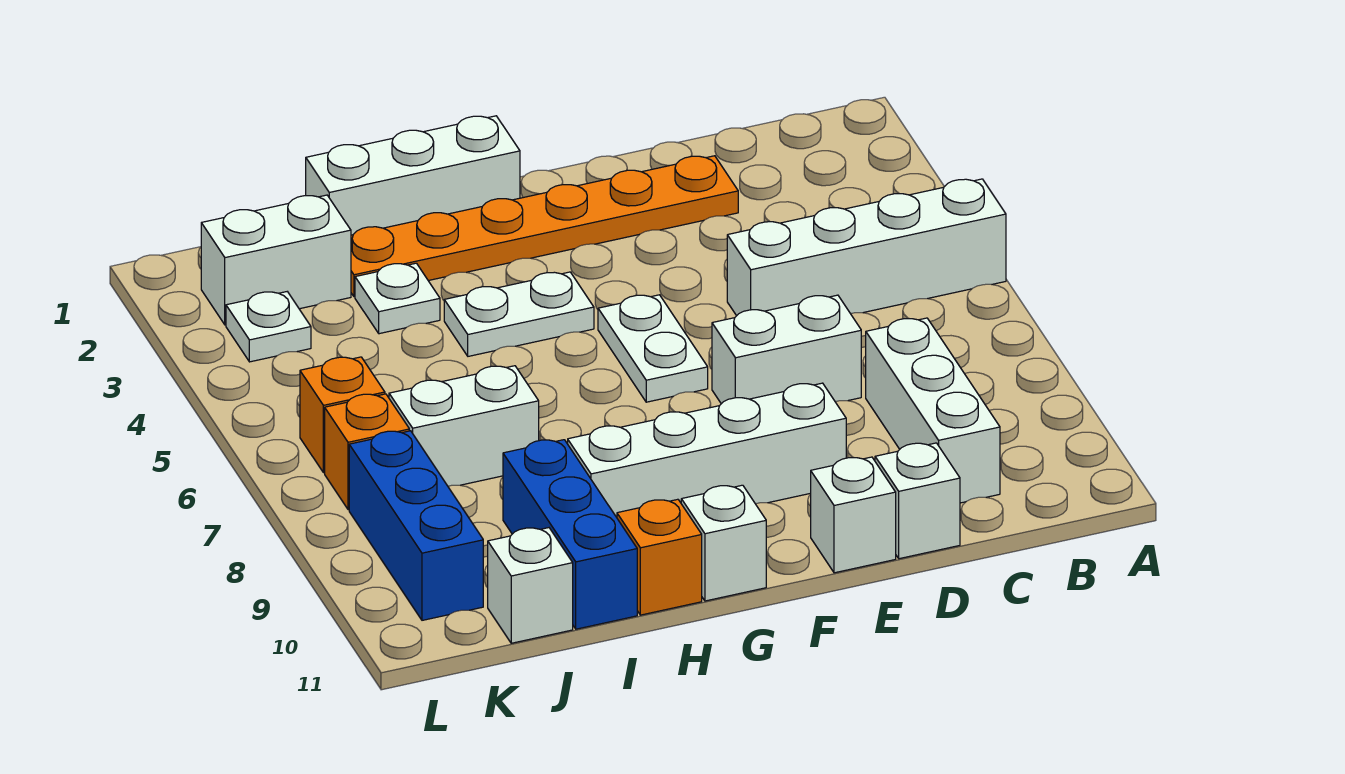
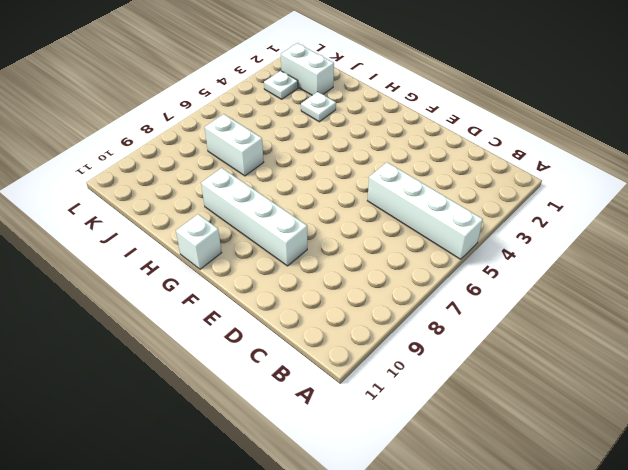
none -> white brick C8:C10 level 1
none -> orange plate D2:I2 level 1
none -> white brick D7:E7 level 1

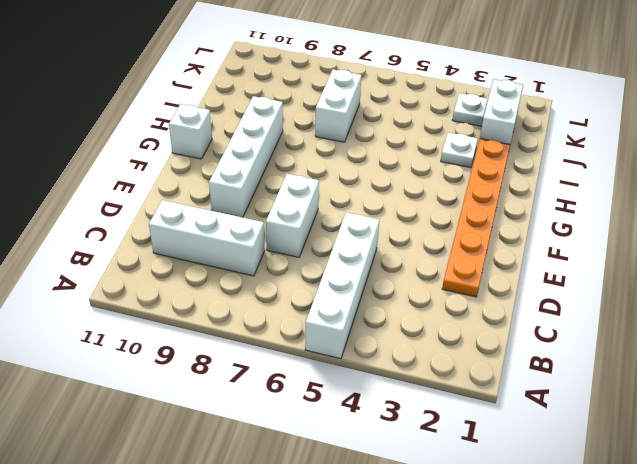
none -> white brick D11 level 1
none -> white brick E11 level 1
none -> white plate F5:F6 level 1

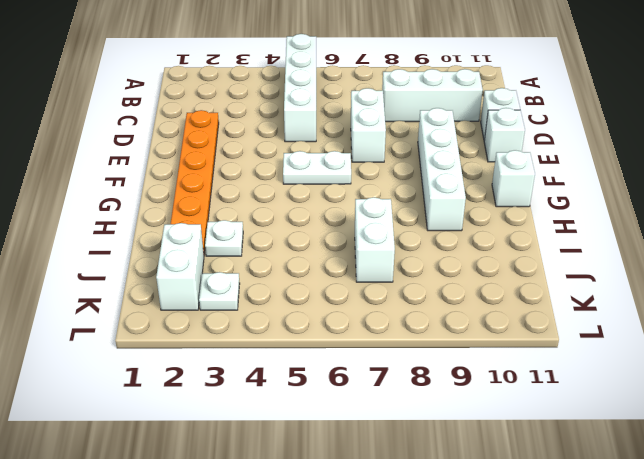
none -> white brick G1:I1 level 1
none -> white plate G4:H4 level 1
none -> orange brick H11 level 1

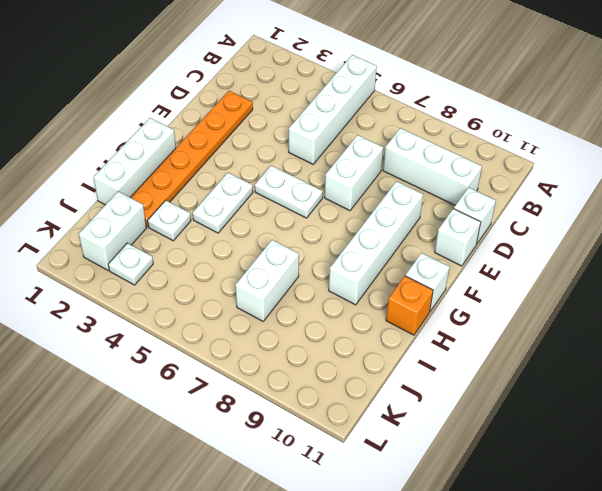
none -> blue brick I9:I11 level 1
none -> white brick J11 level 1
none -> orange brick K6 level 1

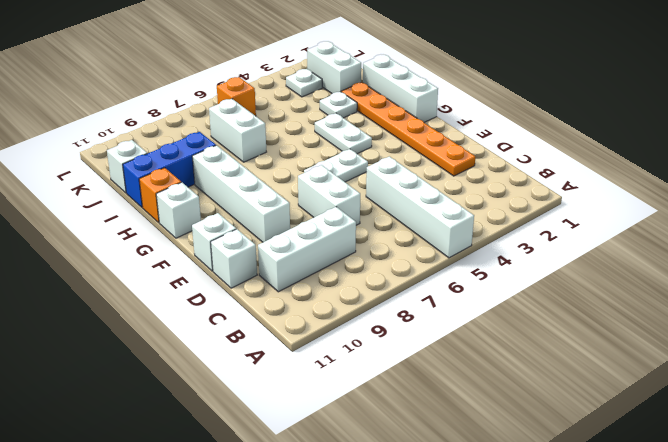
none -> orange brick K7 level 1
none -> blue brick K8:K10 level 1

